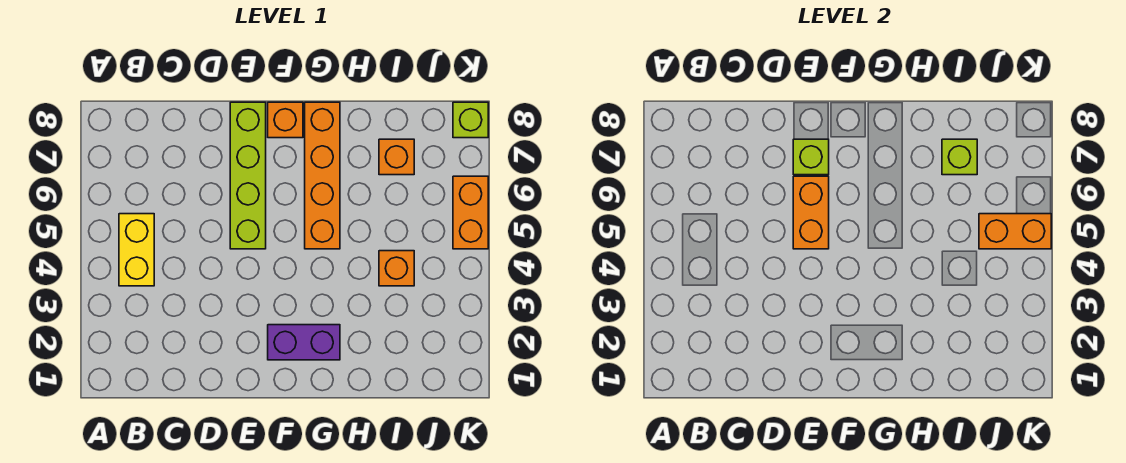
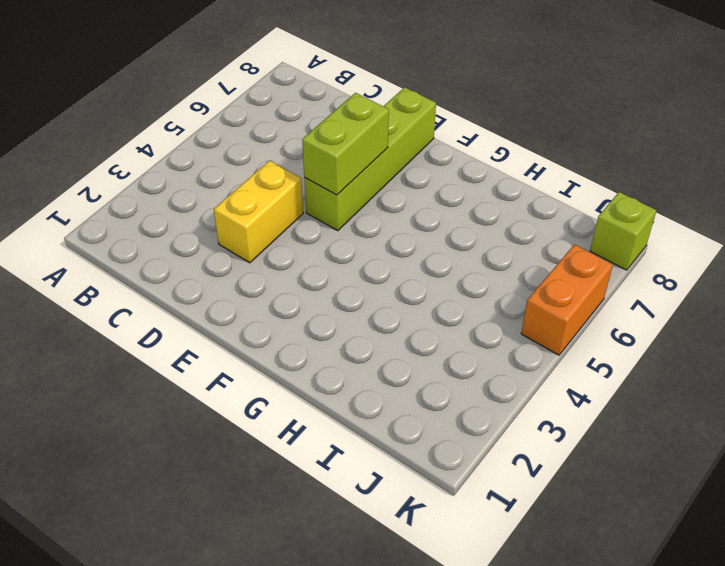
yellow brick D3:D4 level 1 -> yellow brick B4:B5 level 1
lime brick E5:E6 level 2 -> orange brick E5:E6 level 2
none -> purple brick F2:G2 level 1
none -> orange brick F8 level 1
none -> orange brick G5:G8 level 1

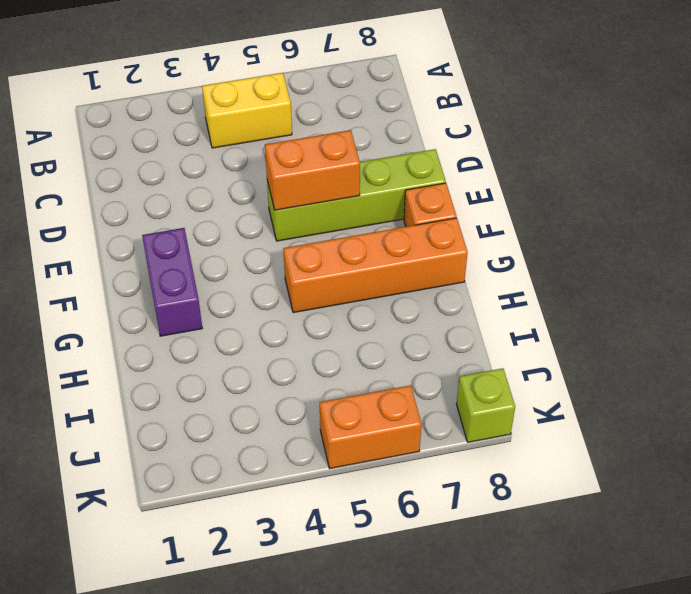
none -> orange brick I4 level 1
none -> orange brick I7 level 1
none -> lime brick E7 level 2

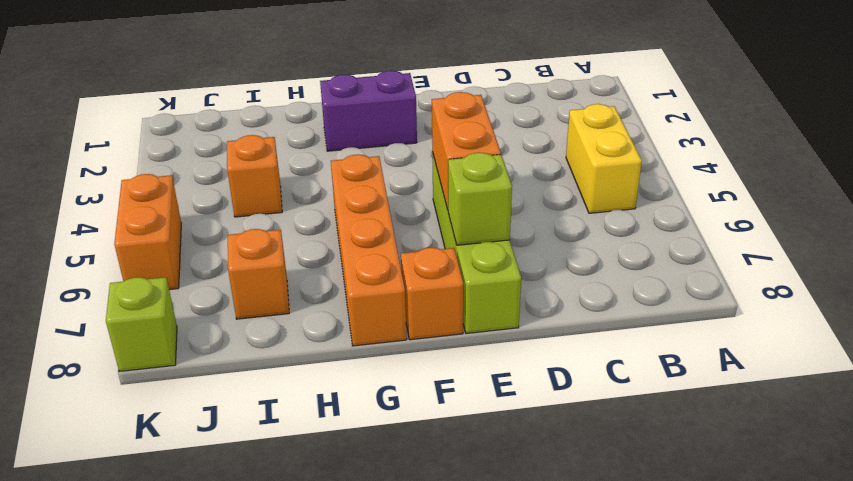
none -> lime brick I7 level 2
none -> orange brick J5:K5 level 2

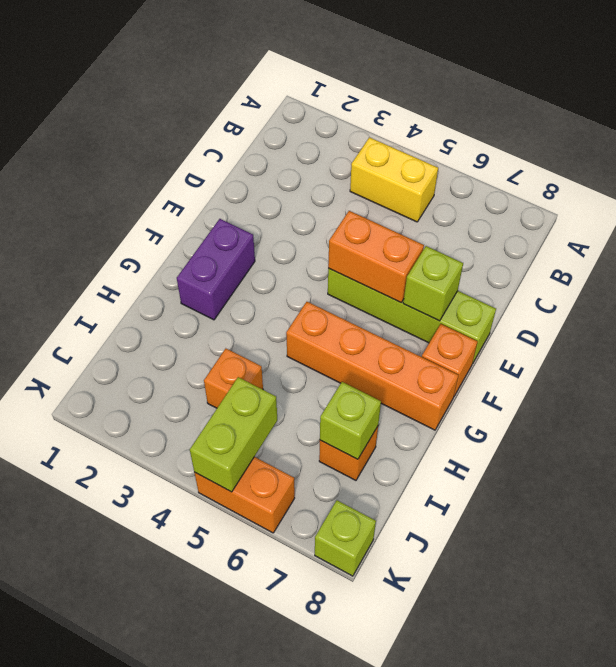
lime brick J5:K5 level 2 -> orange brick J5:K5 level 2

